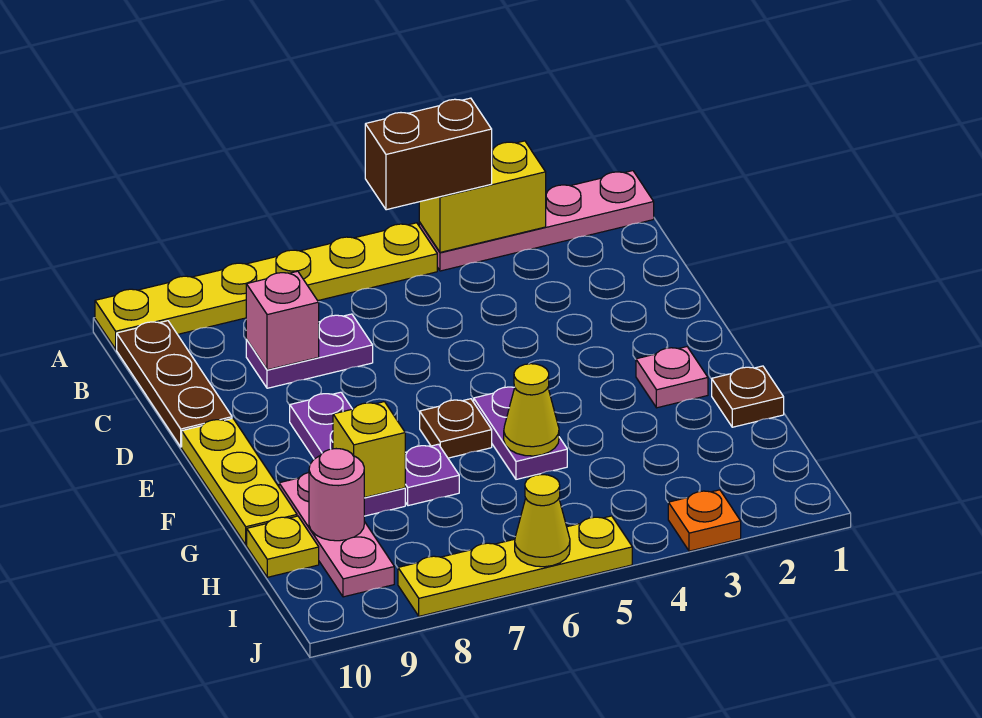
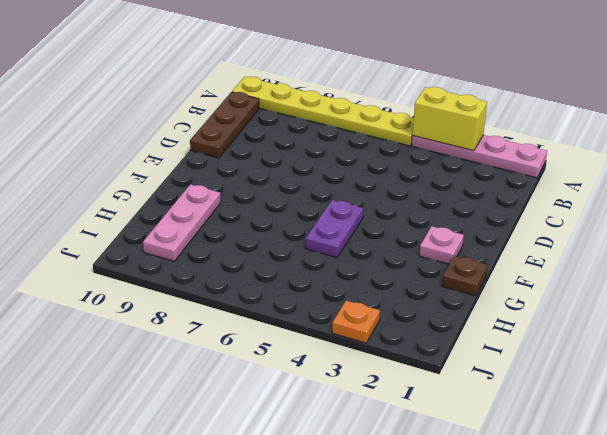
none -> purple plate C7:C8 level 1
none -> purple plate E8:G8 level 1
none -> yellow plate E10:G10 level 1

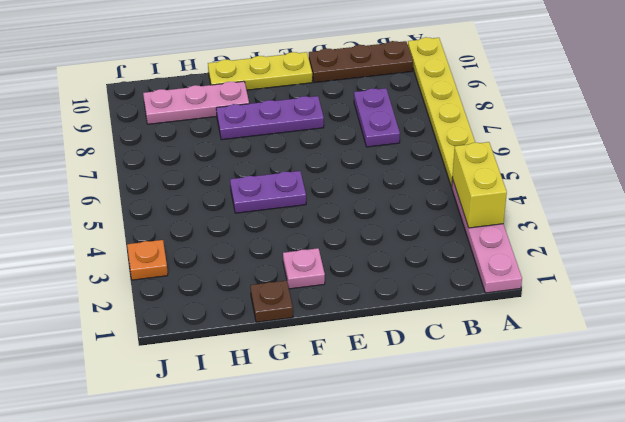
none -> brown plate F6 level 1
none -> purple plate G7 level 1
none -> yellow plate H10 level 1

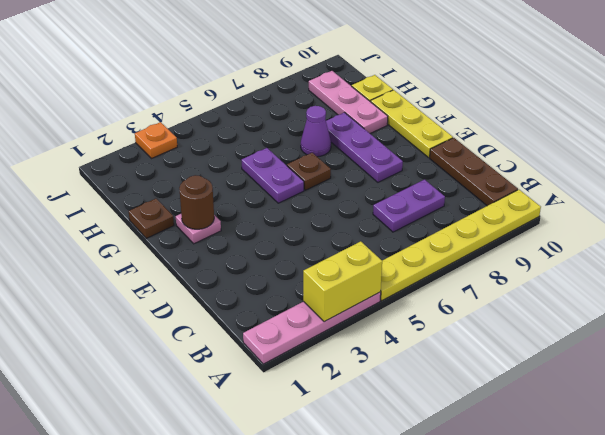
brown round brick F2 level 2 -> none
purple cone G7 level 1 -> purple plate G7 level 1
none -> yellow plate J5:J8 level 1
none -> pink brick C8 level 2
none -> yellow cone G5 level 2

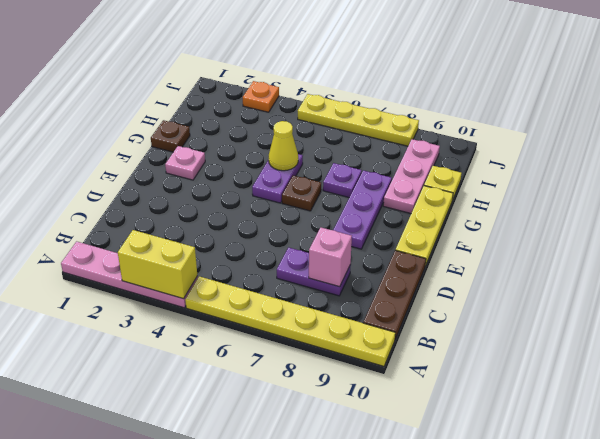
none -> yellow brick G8 level 2
none -> pink round brick H9 level 2
none -> yellow cone J6 level 2

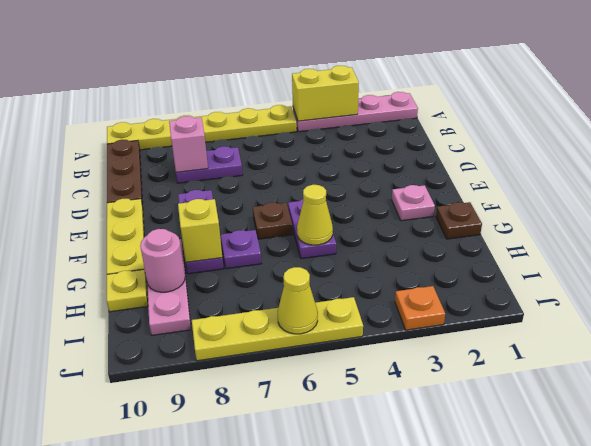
none -> brown brick A4:A5 level 3

